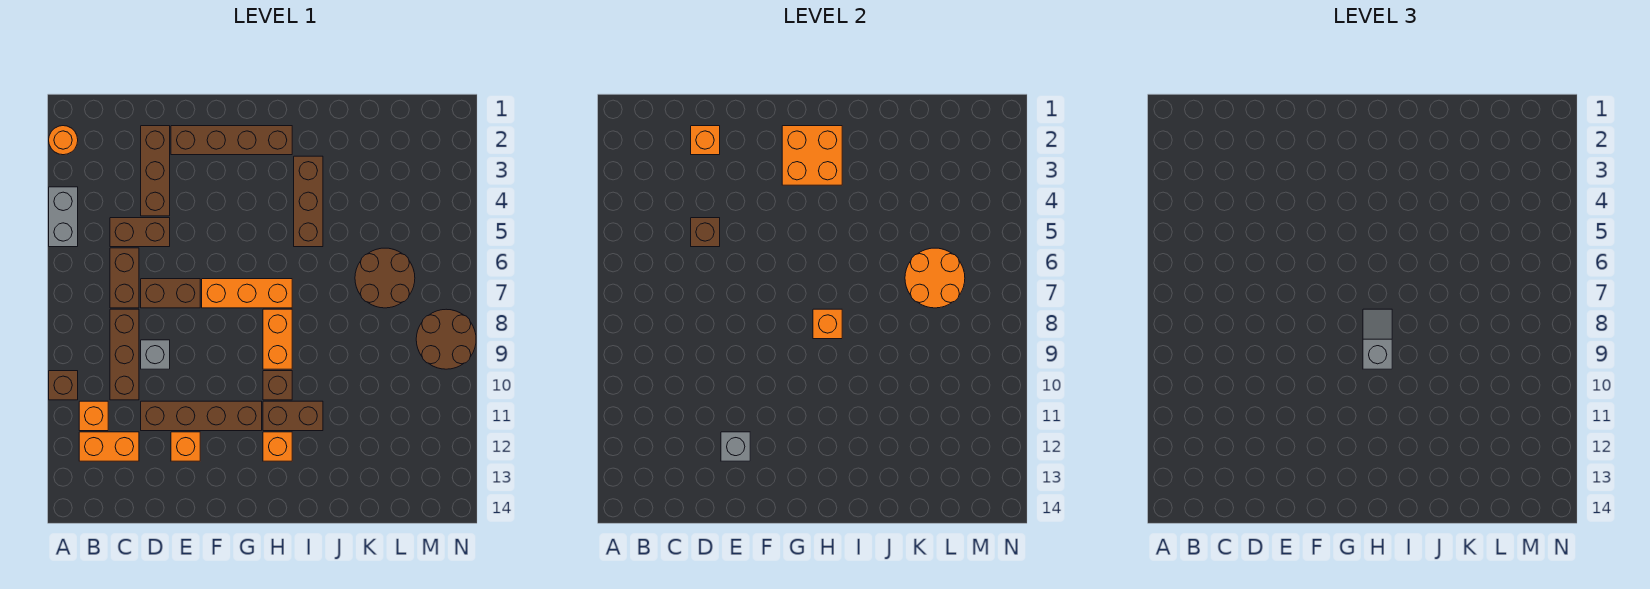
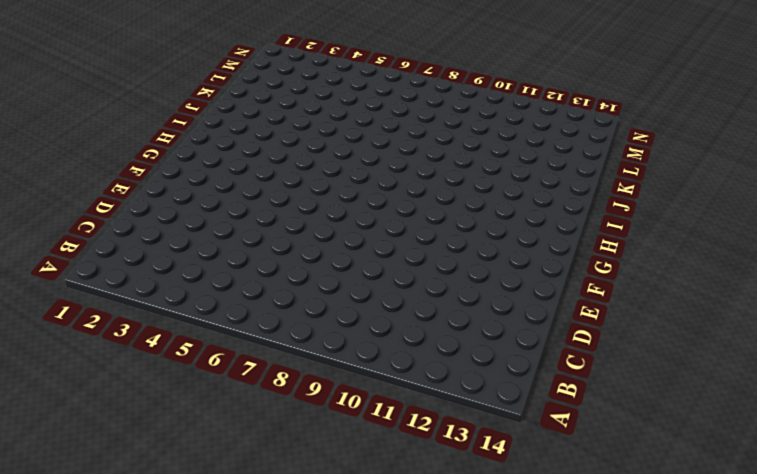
none -> orange round brick A2 level 1
none -> grey brick A4:A5 level 1
none -> brown brick A10 level 1

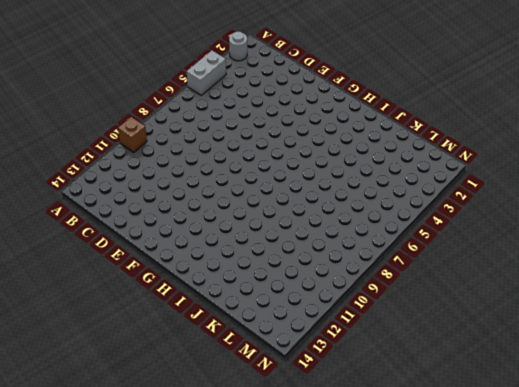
grey round brick A2 level 1 -> orange round brick A2 level 1
none -> orange brick B11 level 1
none -> orange brick B12:C12 level 1
none -> brown brick C5:D5 level 1

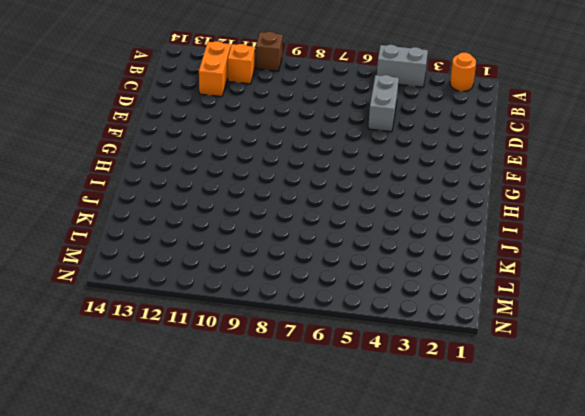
grey brick C5:D5 level 1 -> brown brick C5:D5 level 1
none -> brown brick C6:C7 level 1
none -> brown brick C8:C10 level 1
none -> brown brick D2:D4 level 1

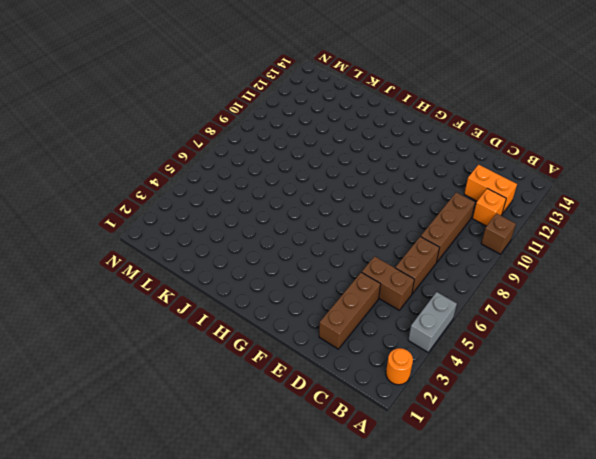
none -> brown brick D7:E7 level 1
none -> grey brick D9 level 1
none -> brown brick D11:G11 level 1

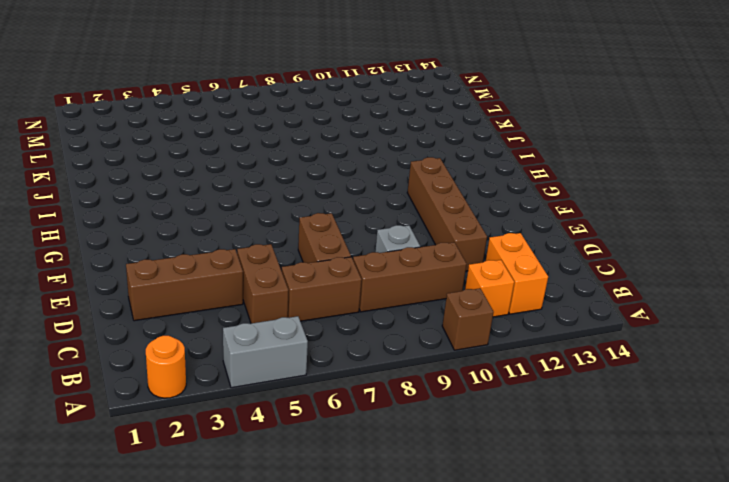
none -> brown brick E2:H2 level 1
none -> orange brick E12 level 1
none -> orange brick F7:H7 level 1

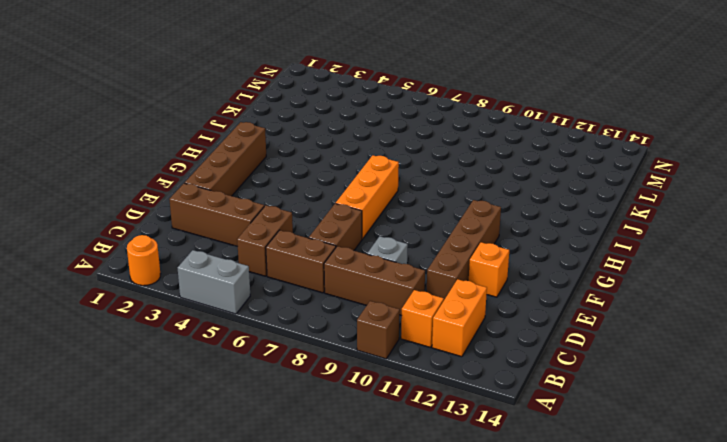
none -> orange brick H8:H9 level 1
none -> brown brick H10 level 1
none -> brown brick H11:I11 level 1

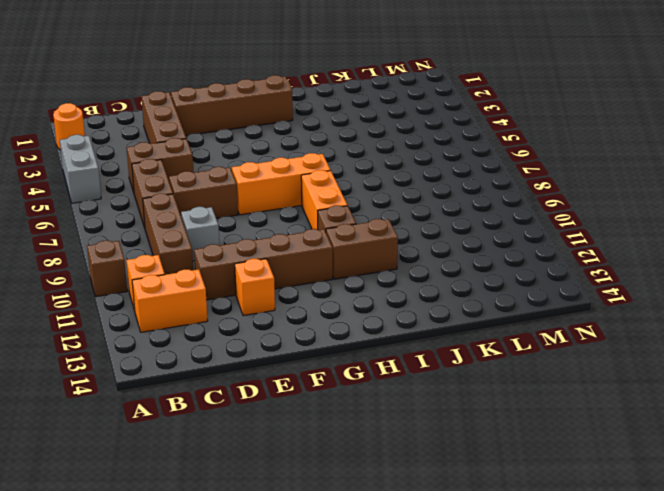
none -> orange brick H12 level 1
none -> brown brick I3:I5 level 1
none -> brown round brick K6:L7 level 1

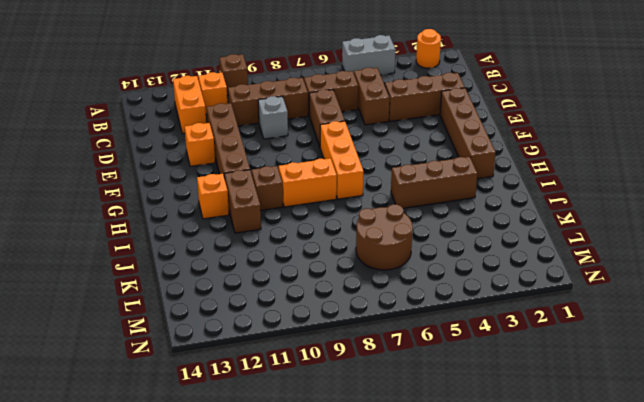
none -> brown round brick M8:N9 level 1
none -> orange brick D2 level 2
none -> brown brick D5 level 2

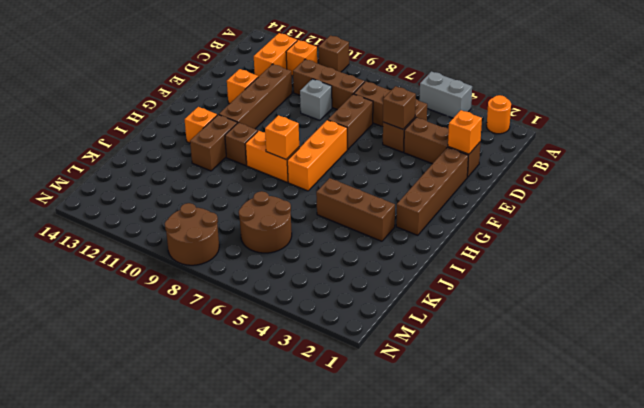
none -> grey brick E12 level 2
none -> orange brick G2:H3 level 2
none -> orange round brick K6:L7 level 2

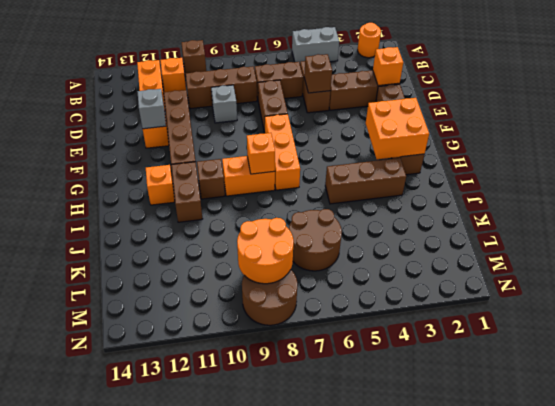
orange round brick L8:M9 level 2 -> orange round brick K6:L7 level 2
none -> grey slope H8:H9 level 3 top 9

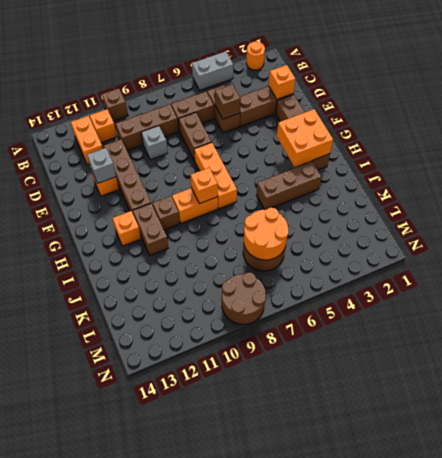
none -> grey slope H8:H9 level 3 top 9

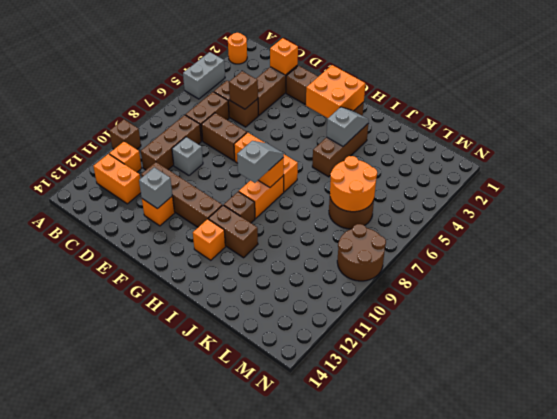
grey slope I3:I4 level 2 top 4 -> none

